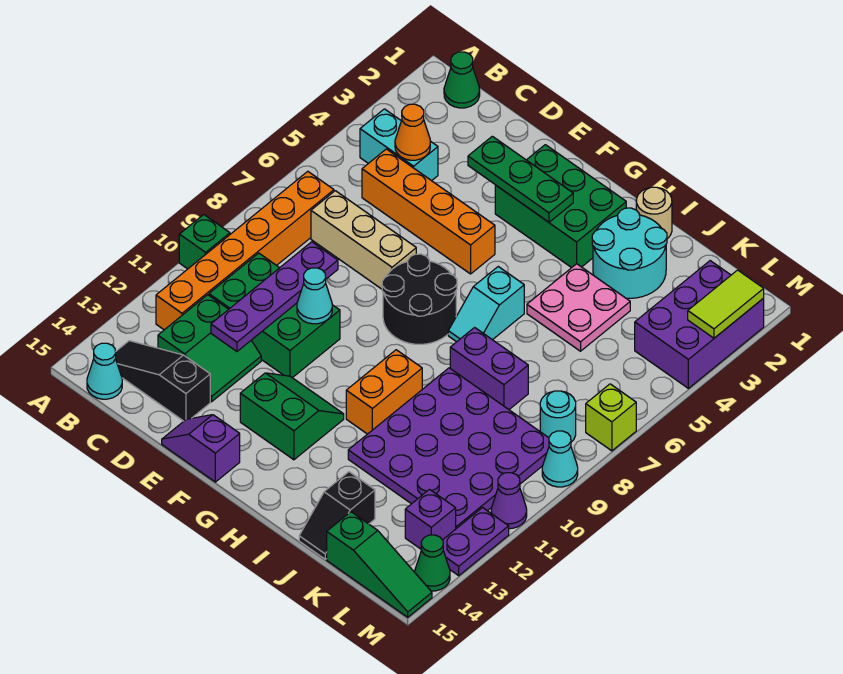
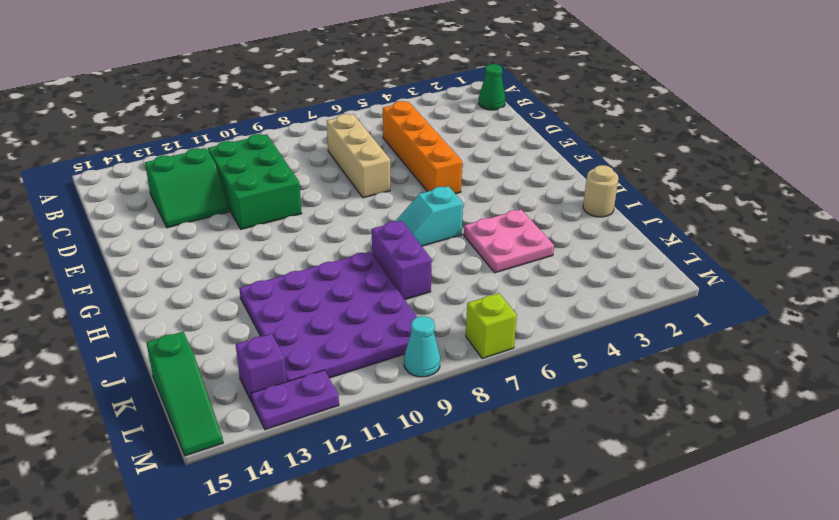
none -> green brick A10 level 1
none -> cyan brick B4:C4 level 1
none -> orange brick B7:B12 level 1
none -> black slope B14:D14 level 1 top D

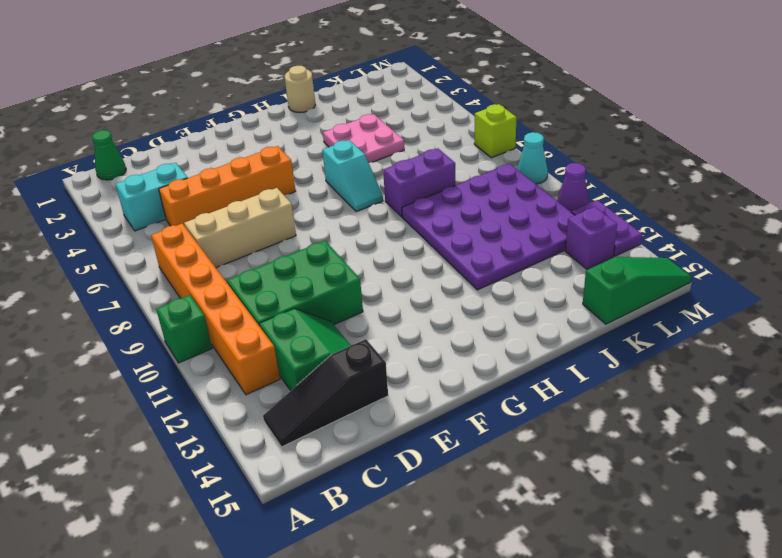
none -> cyan cone B15 level 1
none -> purple slope E15:F15 level 1 top F
none -> green brick F2:H3 level 1
none -> black round brick F7:G8 level 1

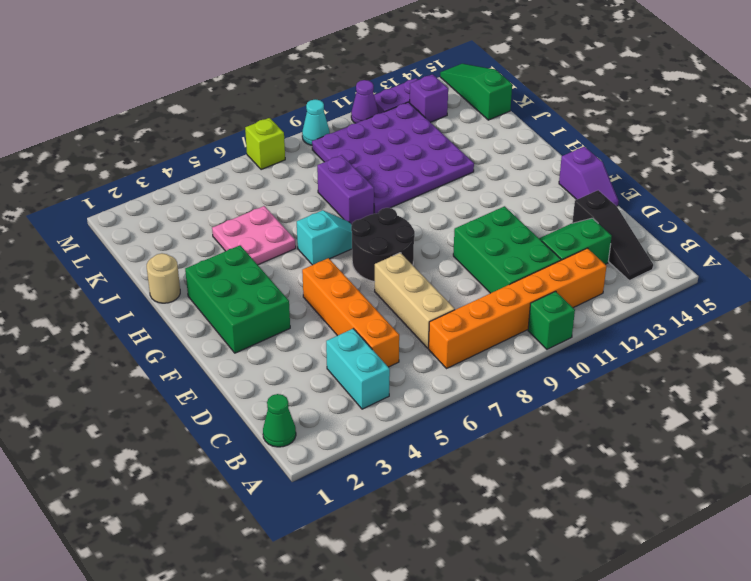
none -> cyan cone B15 level 1
none -> green slope F12:G13 level 1 top 13
none -> orange brick H10:H11 level 1
none -> cyan round brick I2:J3 level 1

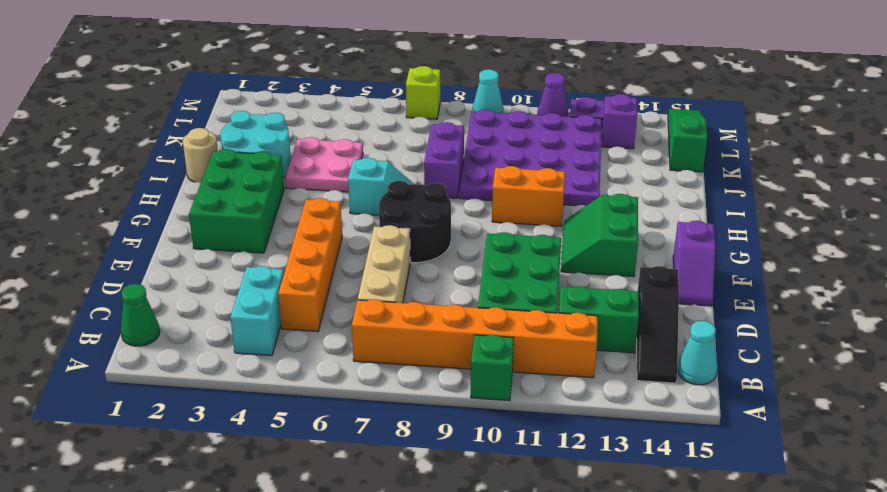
none -> black slope J14:J15 level 1 top 14
none -> purple brick L2:M4 level 1
none -> cyan round brick L8 level 1
none -> green cone M14 level 1

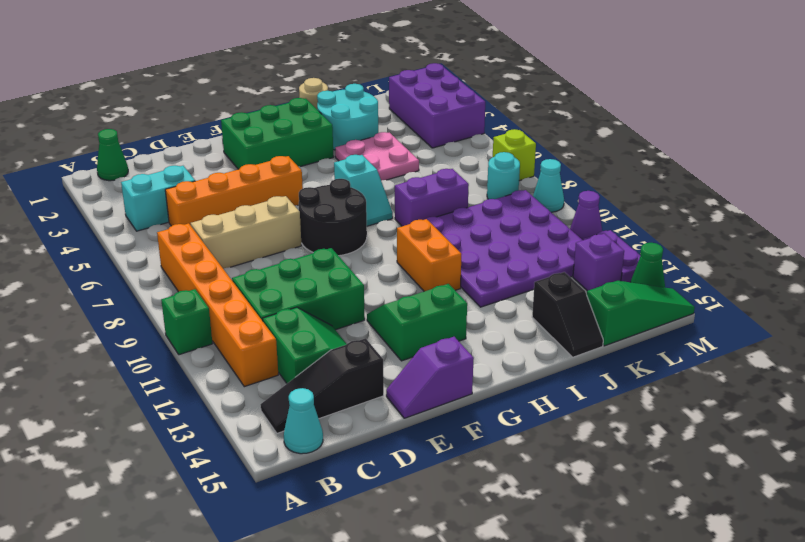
none -> orange cone C4 level 2
none -> purple plate D9:D12 level 2
none -> green plate E3:G3 level 2
none -> cyan cone E10 level 2

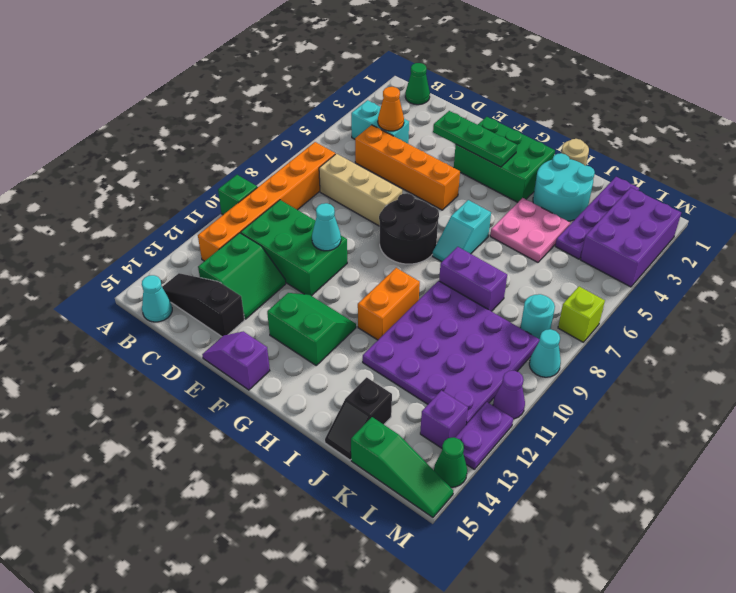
purple plate K1:K4 level 1 -> purple plate D9:D12 level 2
none -> lime tile M2:M3 level 2

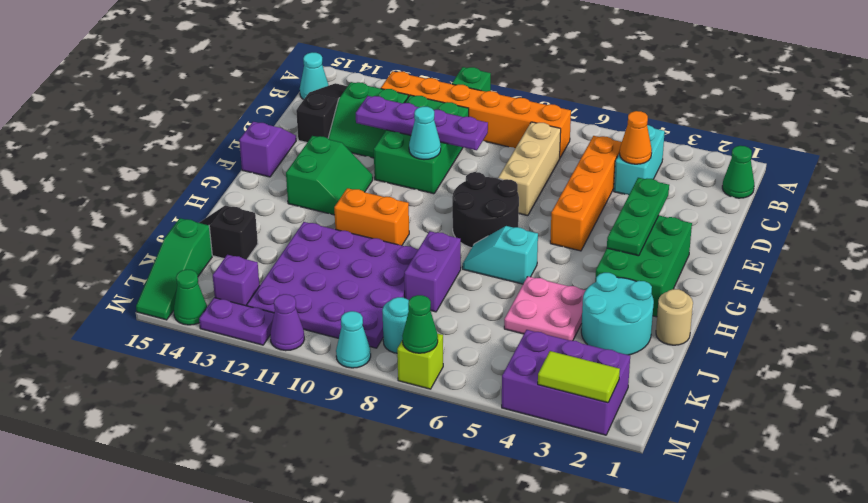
green cone M7 level 2 -> none

